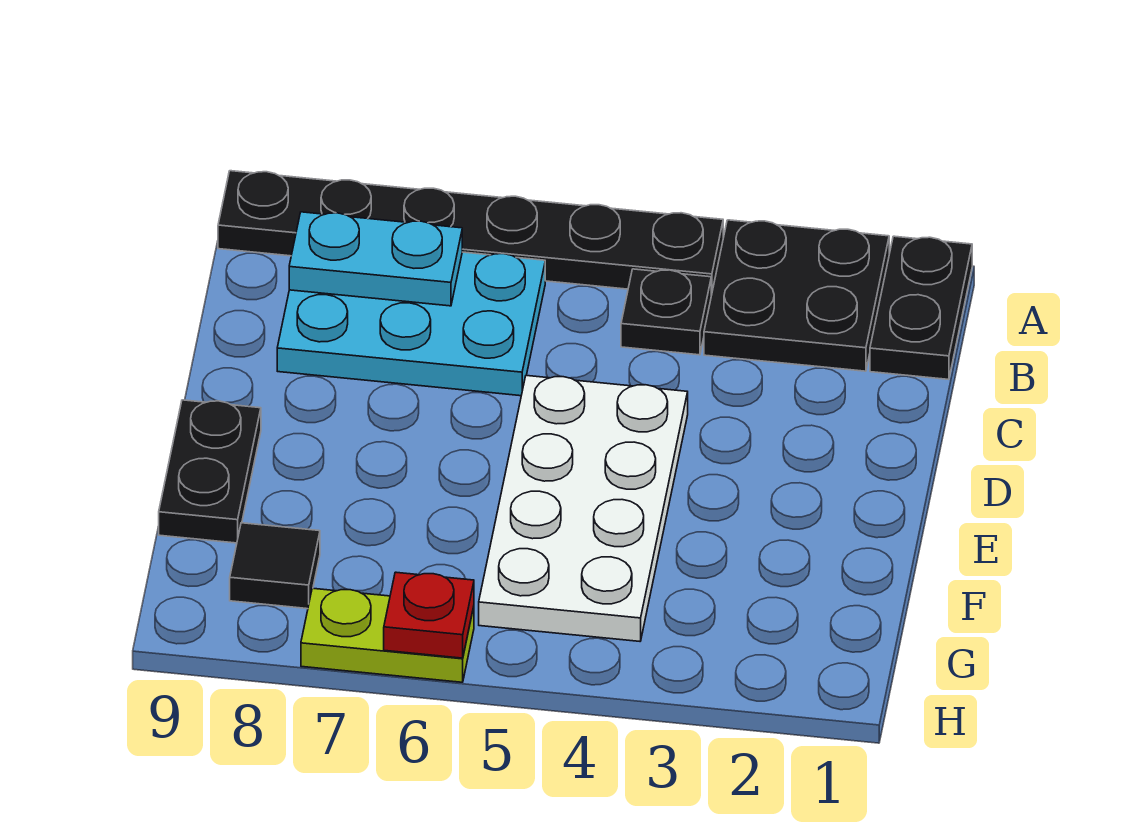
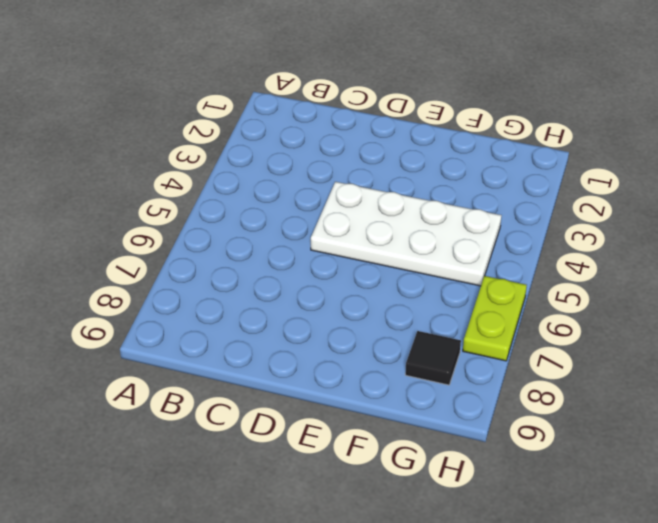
none -> black plate A1:B1 level 1
none -> black plate A2:B3 level 1

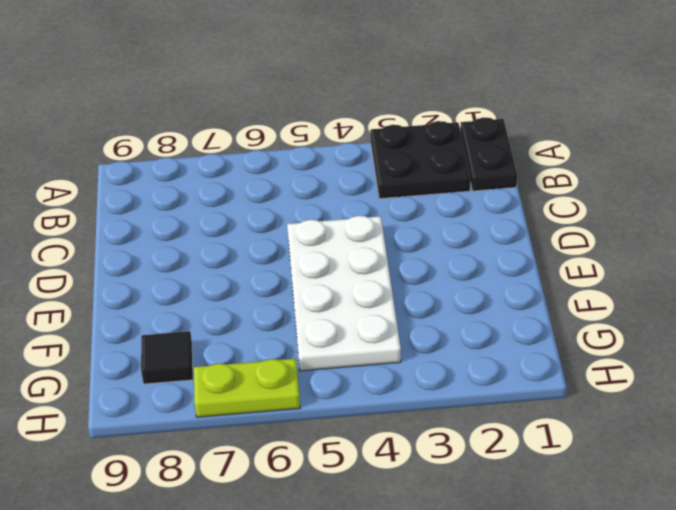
none -> black plate A4:A9 level 1
none -> black plate B4 level 1

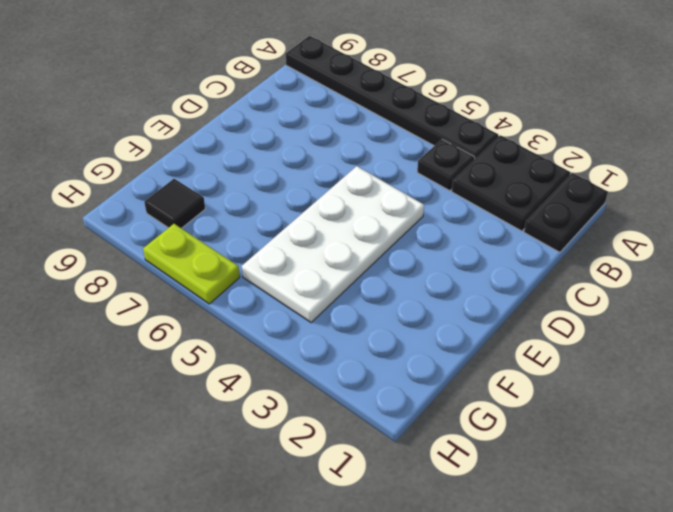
none -> cyan plate B6:C8 level 1
none -> black plate E9:F9 level 1

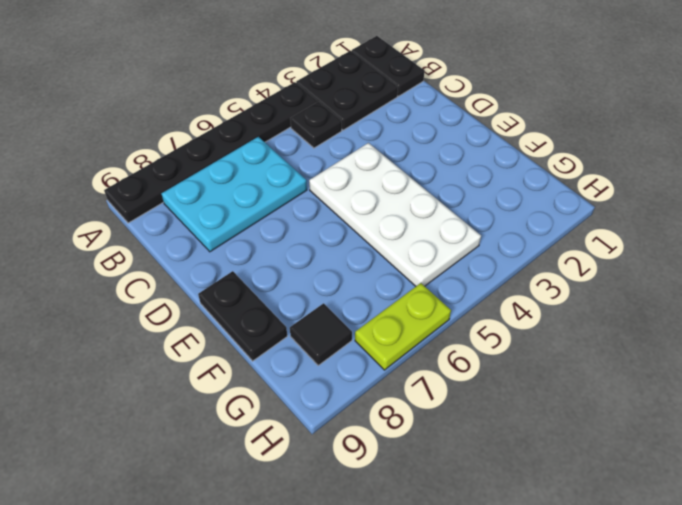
none -> cyan plate B7:B8 level 2
none -> red plate H6 level 2

